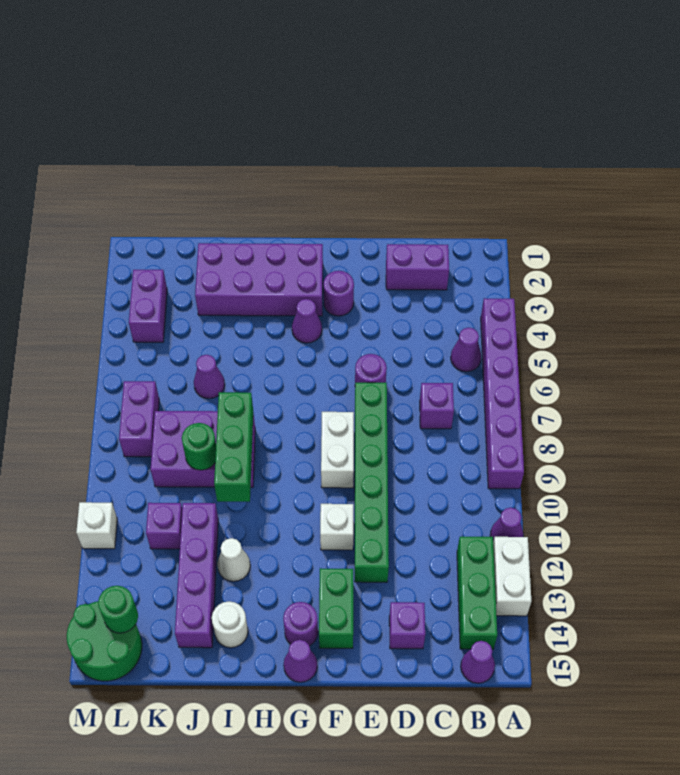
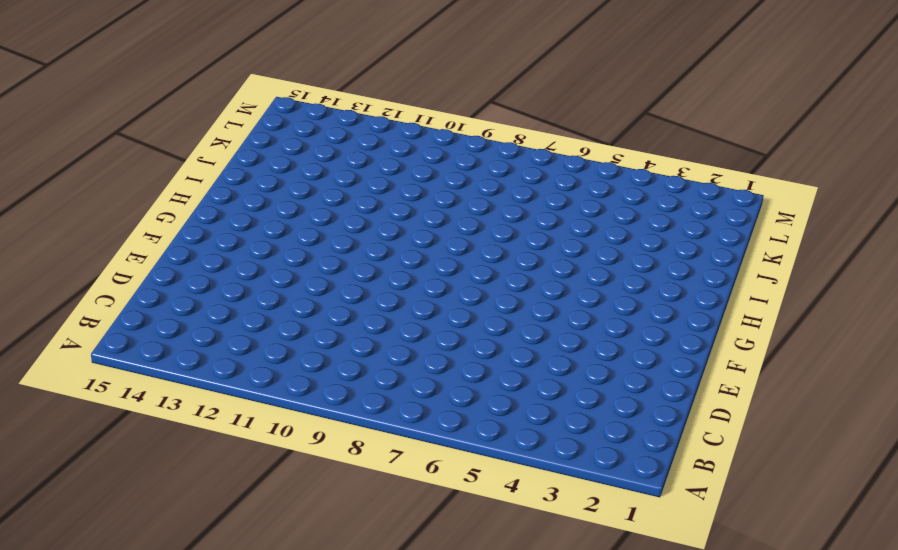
none -> purple brick A4:A9 level 1
none -> purple cone A11 level 1
none -> white brick A12:A13 level 1
none -> purple cone B5 level 1

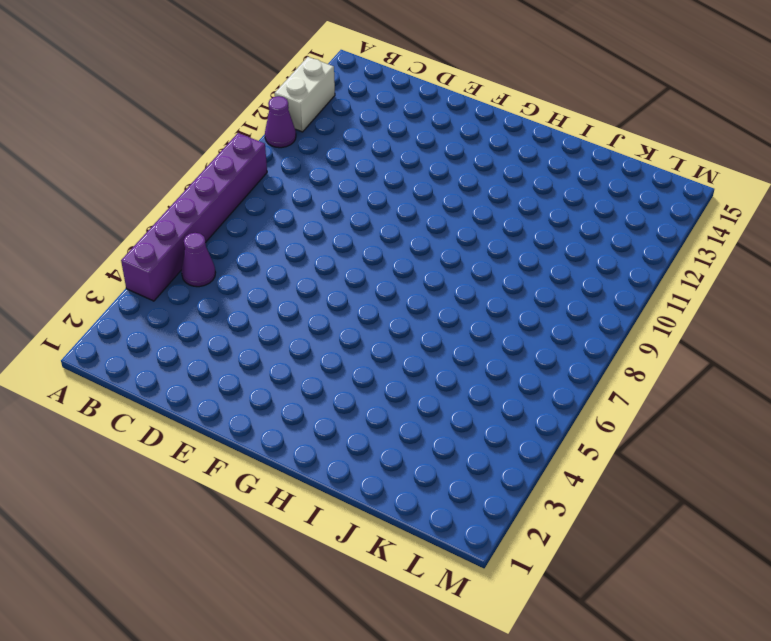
none -> green brick B12:B14 level 1
none -> purple cone B15 level 1
none -> purple brick C2:D2 level 1
none -> purple brick C7 level 1

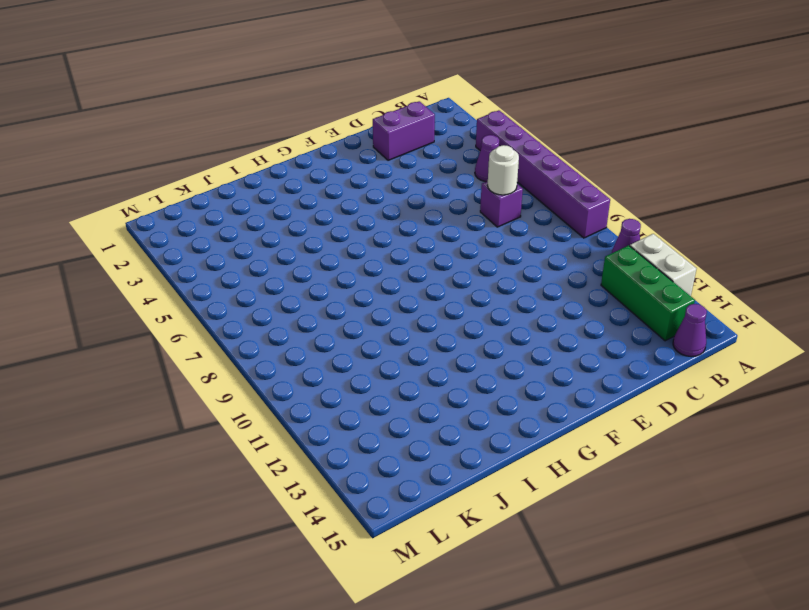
white round brick C7 level 2 -> white round brick I14 level 1
none -> purple brick D14 level 1
none -> purple round brick E6 level 1
none -> green brick E7:E12 level 1
none -> purple round brick F3 level 1

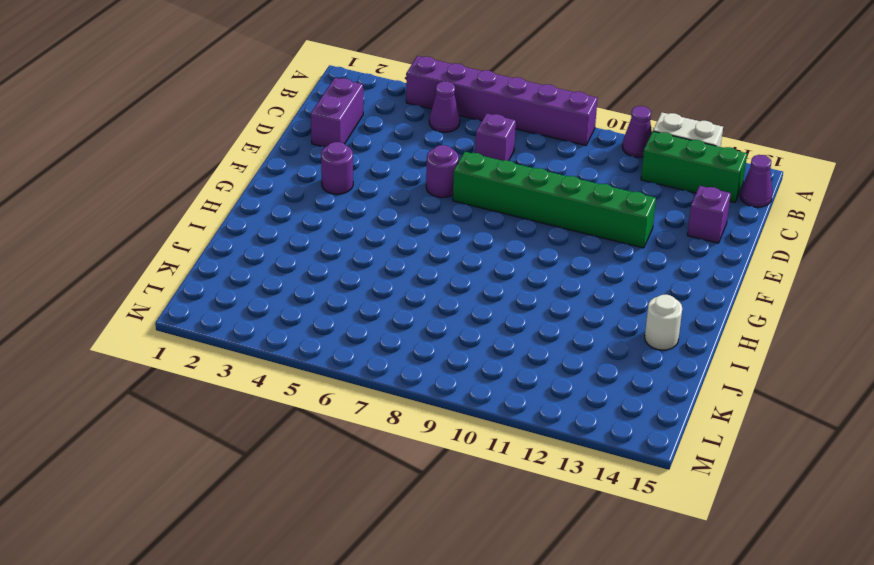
none -> white brick F8:F9 level 1
none -> white brick F11 level 1
none -> green brick F13:F14 level 1
none -> purple brick G2:J3 level 1

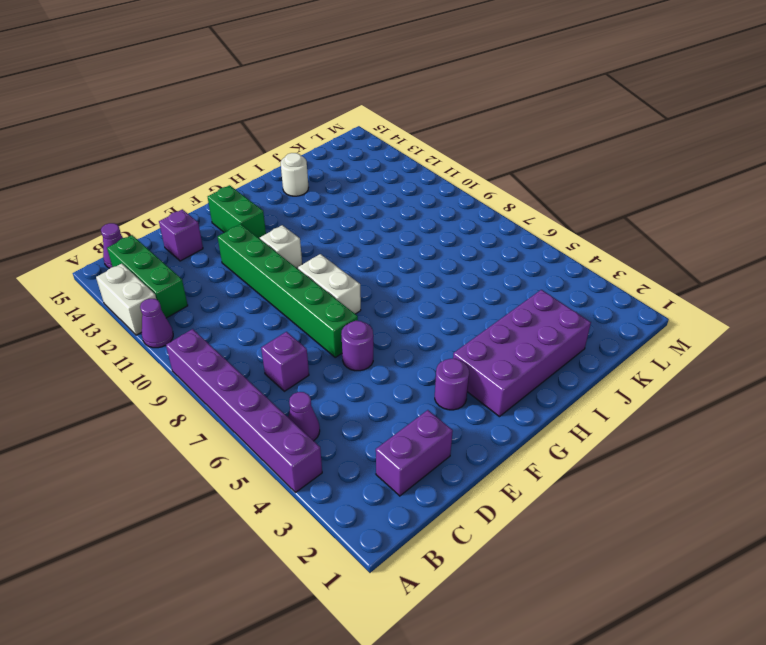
none -> purple cone G4 level 1
none -> purple round brick G14 level 1
none -> purple cone G15 level 1
none -> purple brick I8:K9 level 1

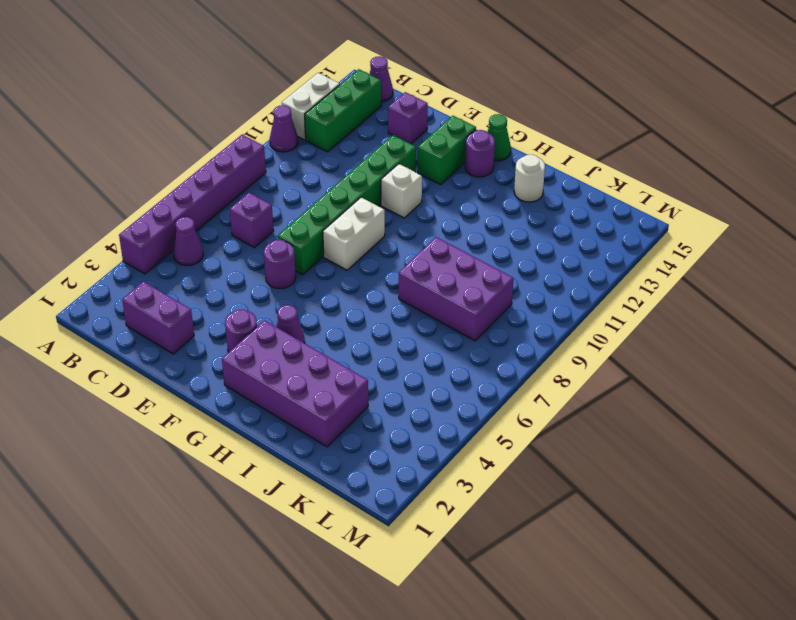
green cone G15 level 1 -> purple cone G15 level 1
none -> white cone I12 level 1
none -> purple cone J6 level 1
none -> purple brick J11:J14 level 1
none -> purple brick K11 level 1

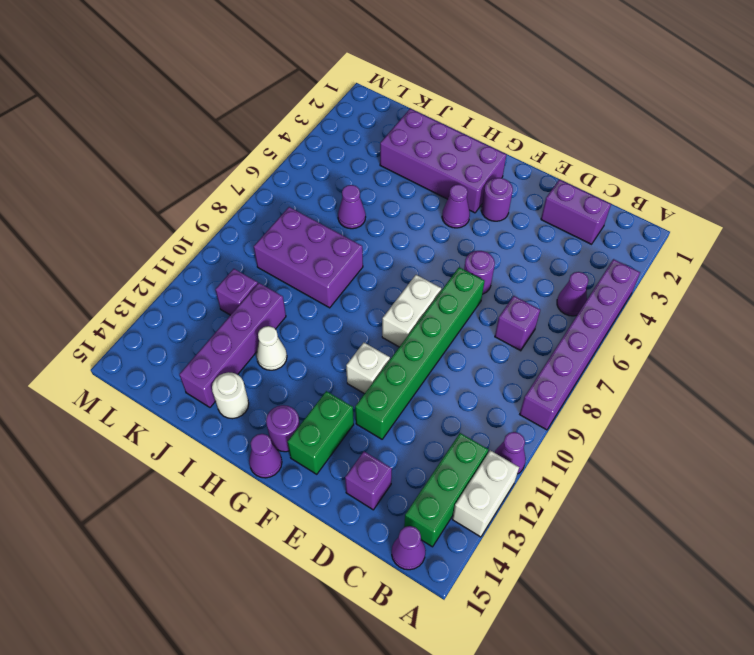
none -> purple brick L3:L4 level 1
none -> purple brick L7:L8 level 1
none -> green round brick L14:M15 level 1
none -> white brick M11 level 1

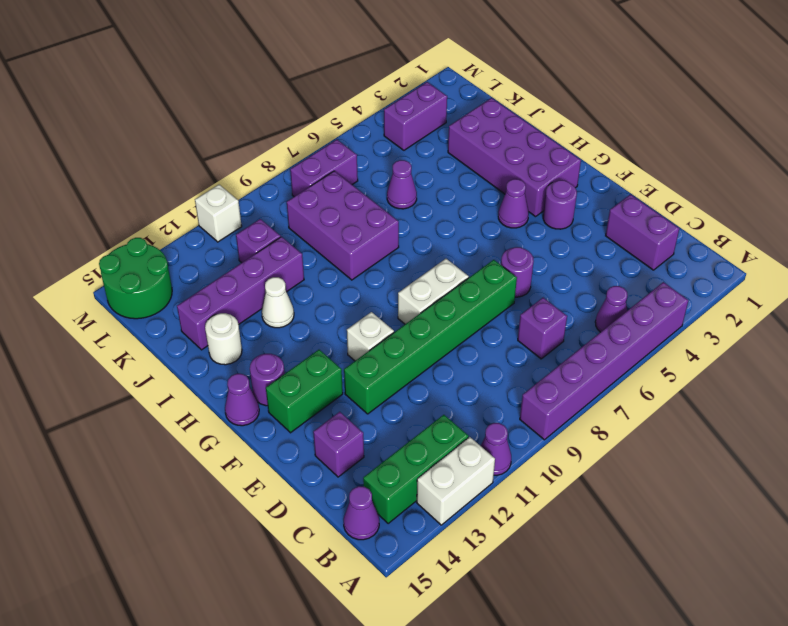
none -> green brick I8:I10 level 2
none -> green round brick J9 level 2
none -> green round brick L14 level 2

